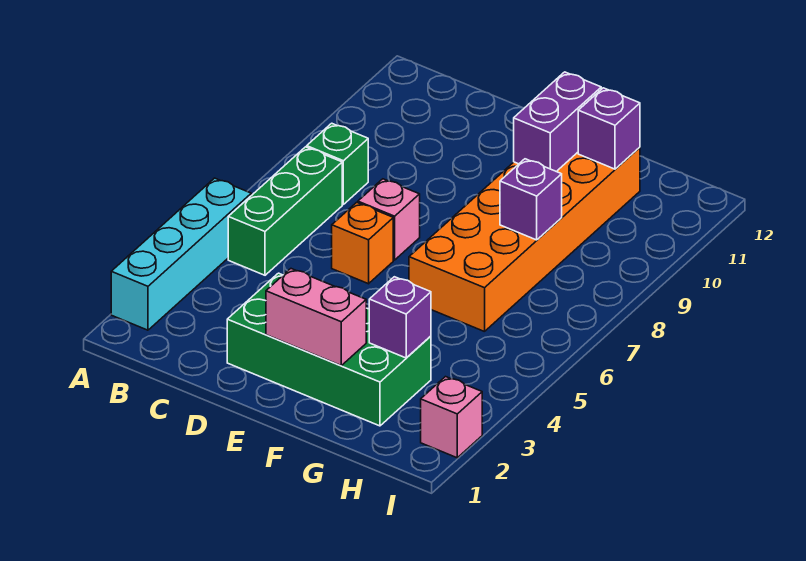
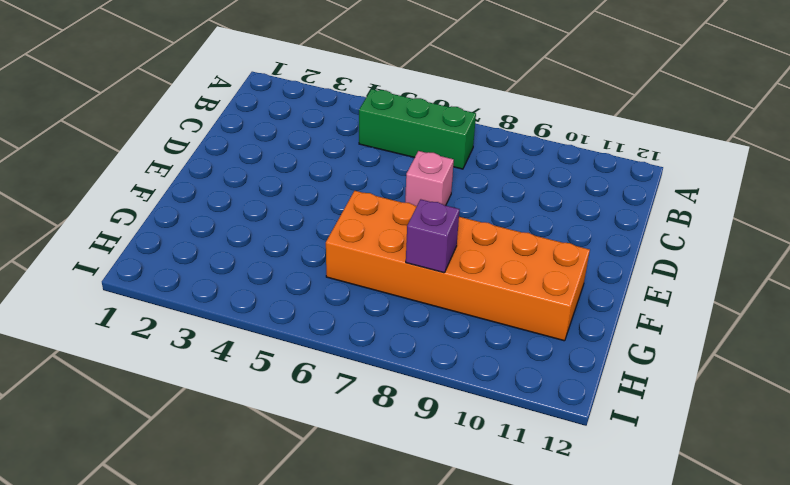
none -> cyan brick A2:A5 level 1
none -> green brick B8 level 1
none -> green brick D2:G3 level 1

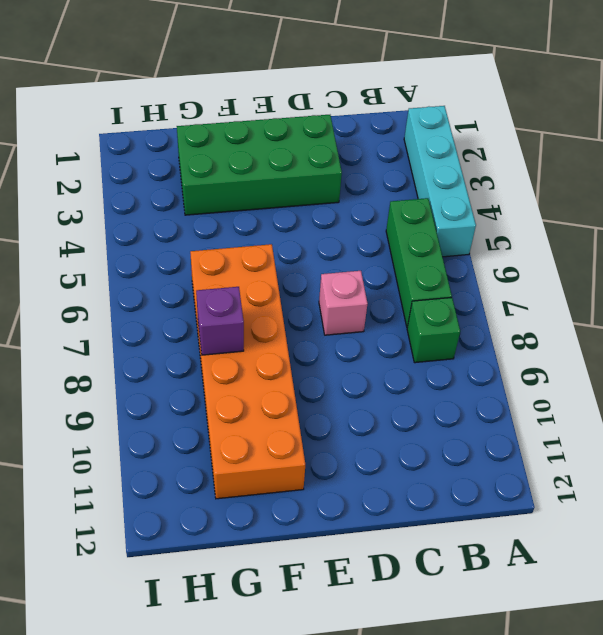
none -> orange brick D6 level 1
none -> pink brick I2 level 1
none -> pink brick E2:F2 level 2

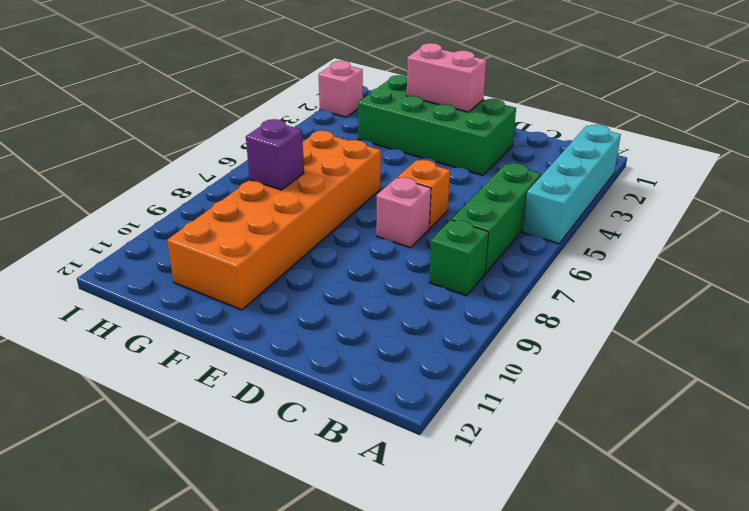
none -> purple brick F10:F11 level 2
none -> purple brick G3 level 2
none -> purple brick G11 level 2

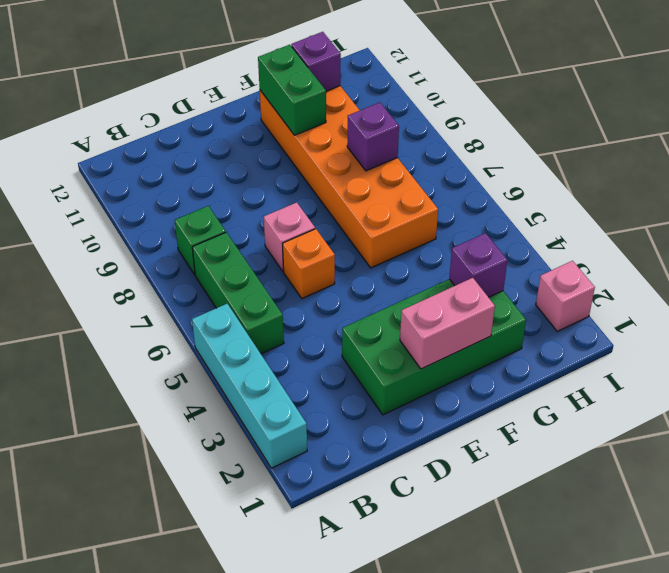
green brick F10:F11 level 2 -> purple brick F10:F11 level 2

